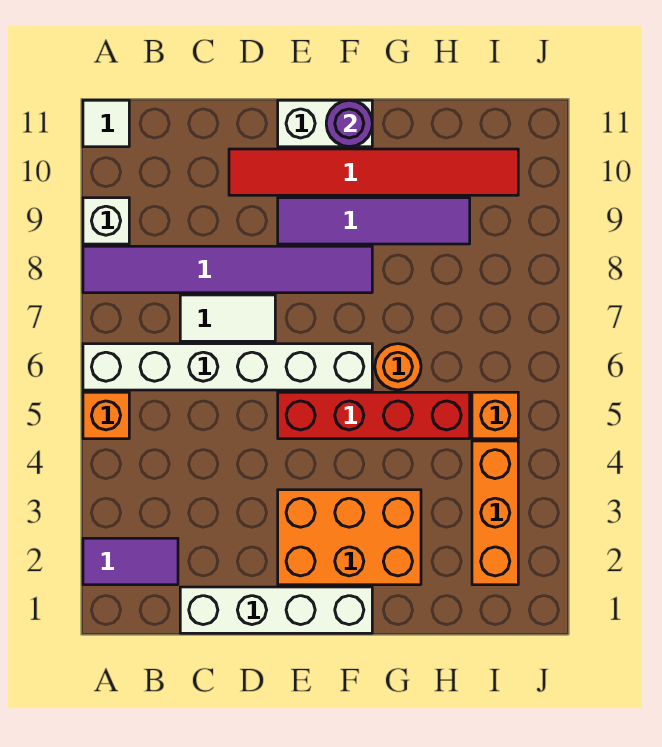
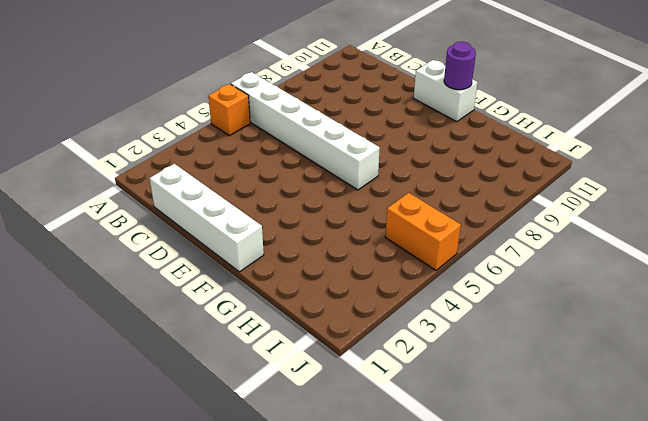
orange brick I5:J5 level 1 -> orange brick I5 level 1
none -> purple tile A2:B2 level 1
none -> purple tile A8:F8 level 1
none -> white brick A9 level 1

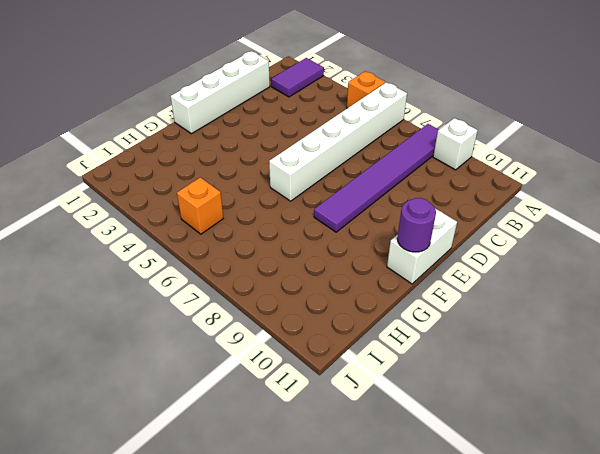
none -> white tile A11 level 1
none -> white tile C7:D7 level 1
none -> red tile D10:I10 level 1

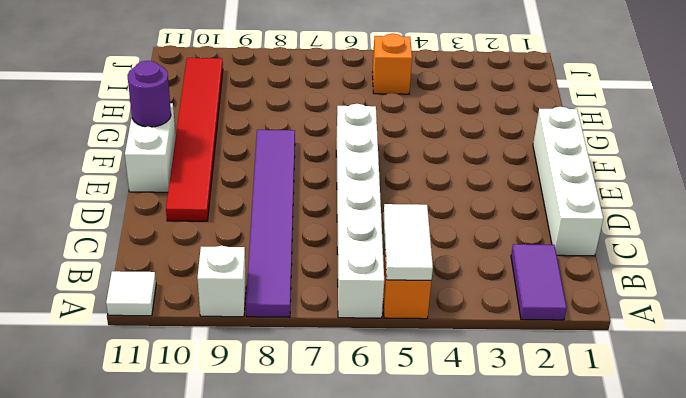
white tile A5:B5 level 2 -> white tile C7:D7 level 1
none -> orange brick E2:G3 level 1
none -> red brick E5:H5 level 1
none -> purple tile E9:H9 level 1

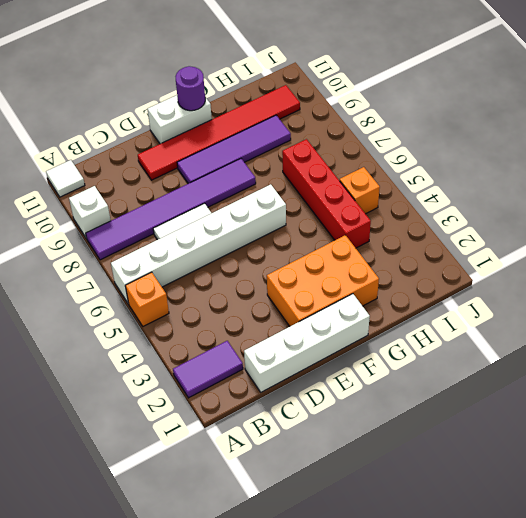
red brick H4:H7 level 1 -> red brick E5:H5 level 1
none -> orange round brick G6 level 1
none -> orange brick I2:I4 level 1

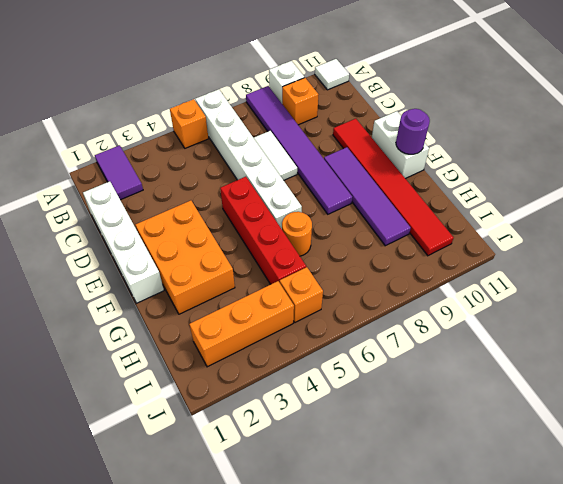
orange brick B9 level 1 -> none

